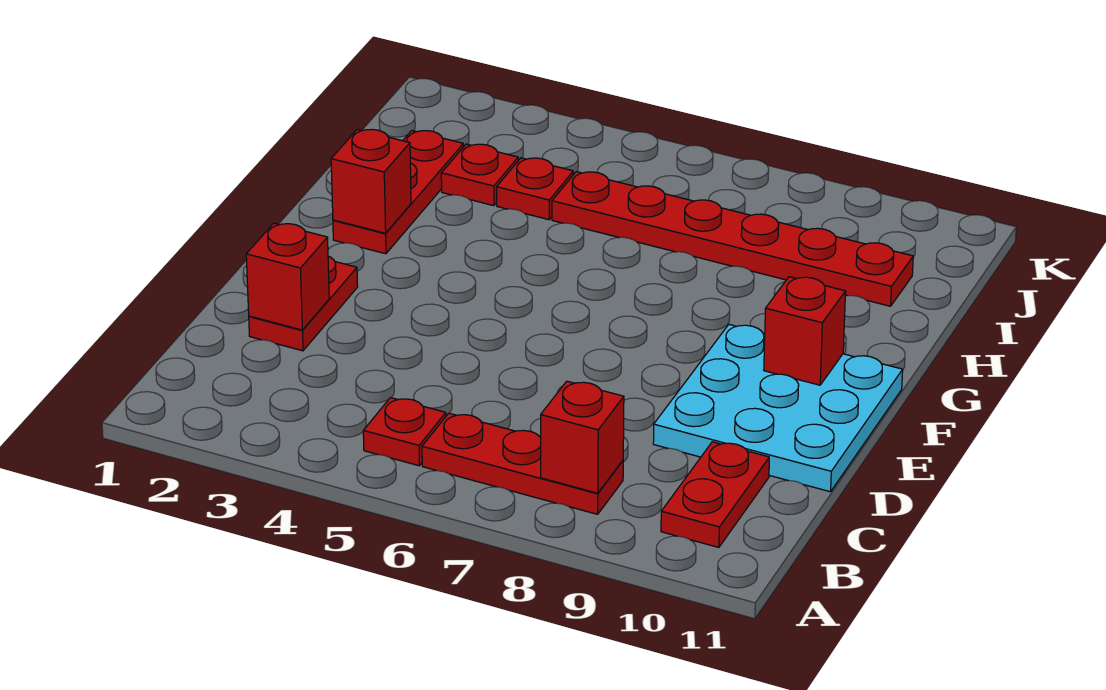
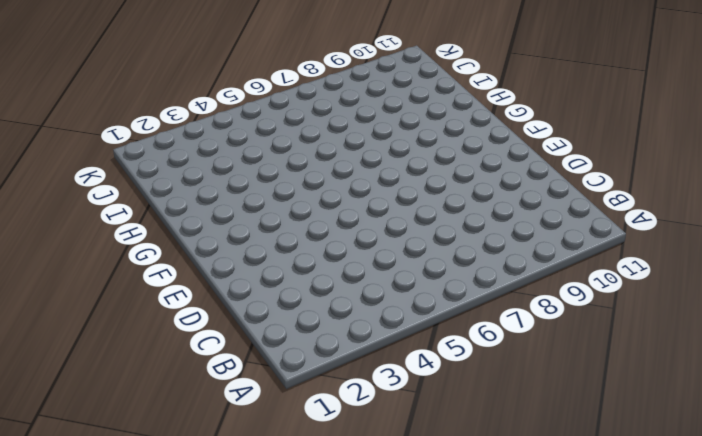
none -> red plate B5 level 1
none -> red plate B6:B8 level 1
none -> red plate B10:C10 level 1

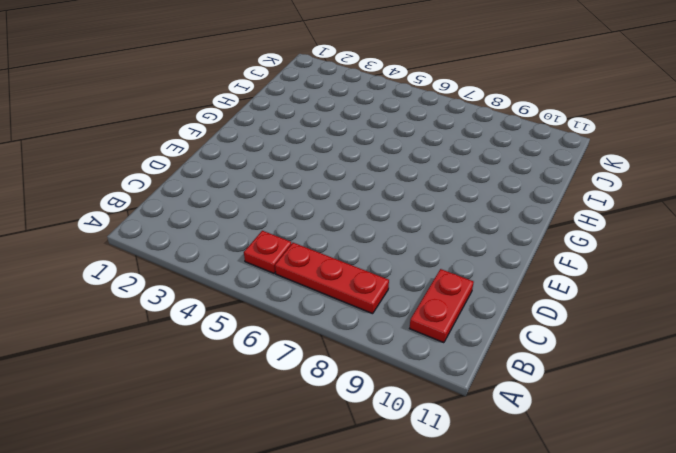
none -> red plate D2:E2 level 1
none -> cyan plate D9:F11 level 1
none -> red plate G2:I2 level 1

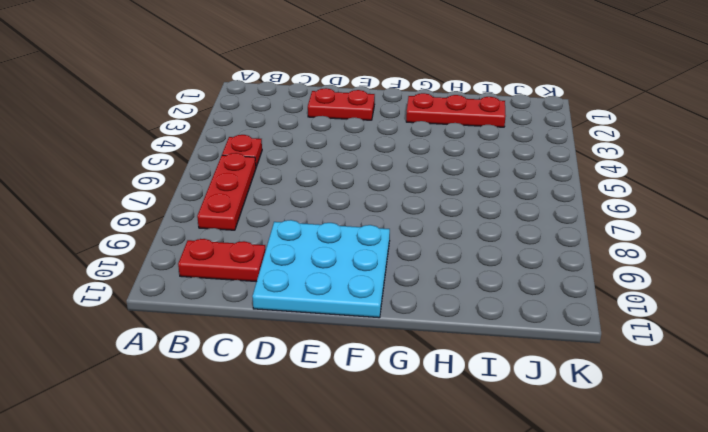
none -> red plate I3 level 1
none -> red plate I4 level 1
none -> red plate I5:I10 level 1

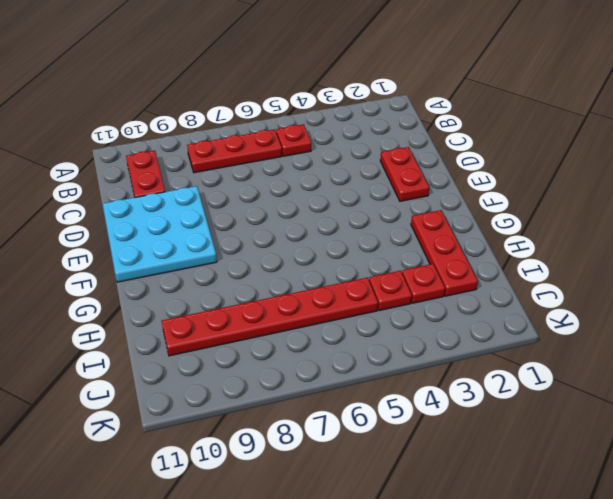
none -> red brick B8 level 2
none -> red brick D2 level 2
none -> red brick F10 level 2

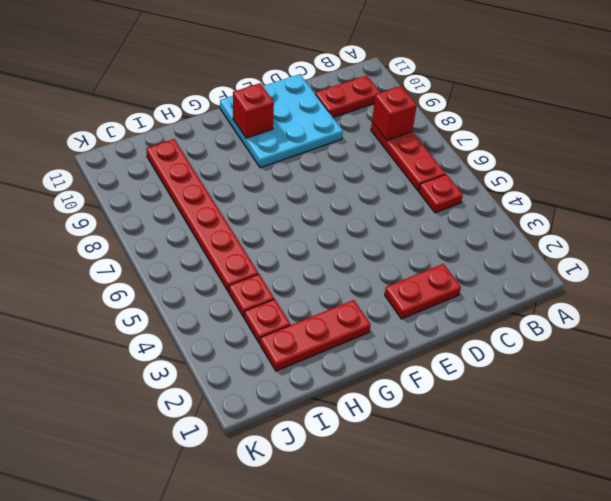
none -> red brick D2 level 2
none -> red brick G2 level 2

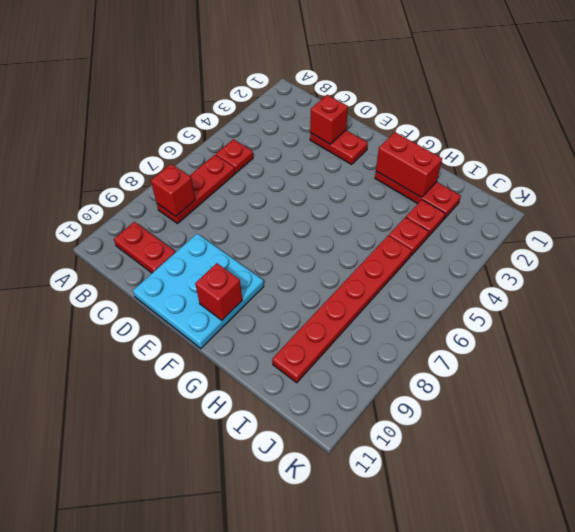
red brick G2:H2 level 2 -> red brick G2 level 2

